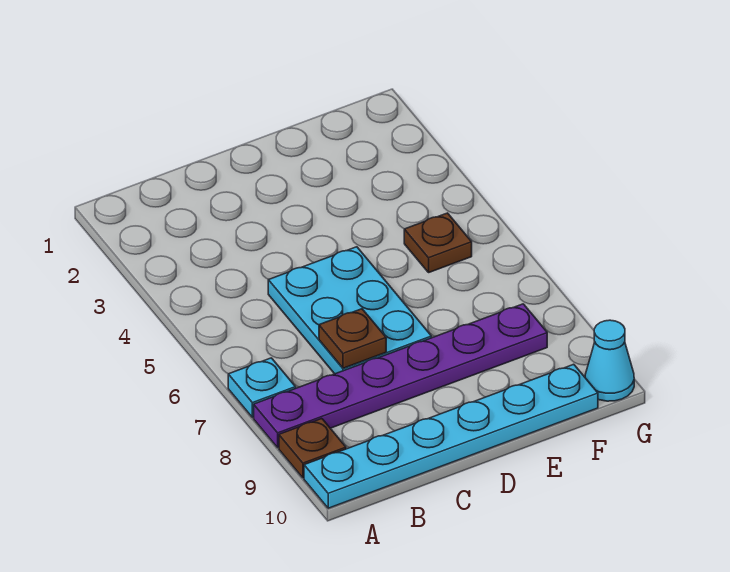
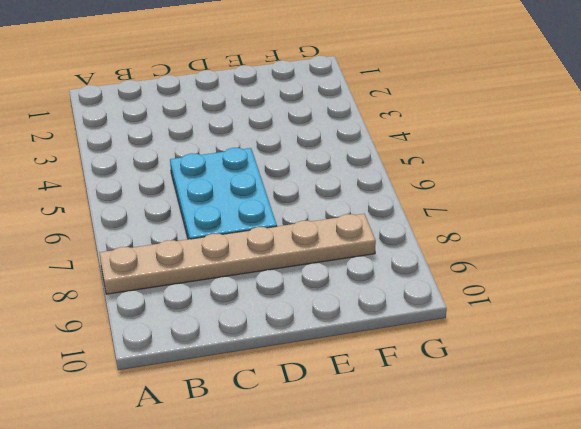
tan plate A8:F8 level 1 -> purple plate A8:F8 level 1
none -> cyan plate A7 level 1
none -> brown plate A9 level 1

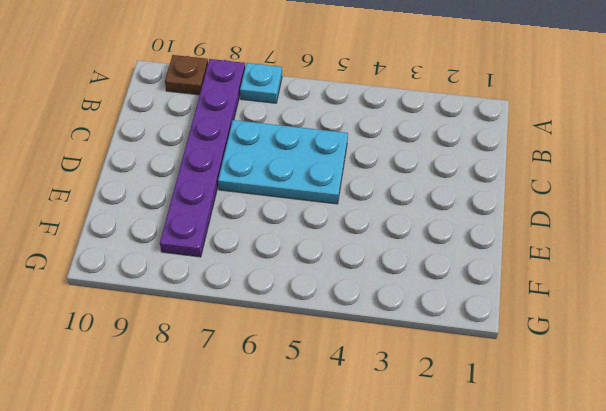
none -> cyan plate A10:F10 level 1
none -> brown plate F5 level 1

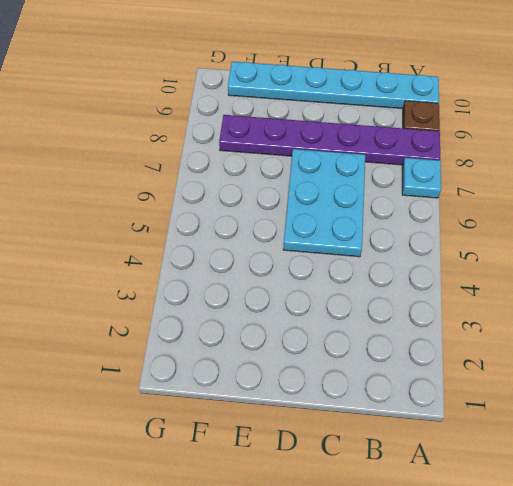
none -> brown plate F5 level 1
none -> cyan cone G10 level 1

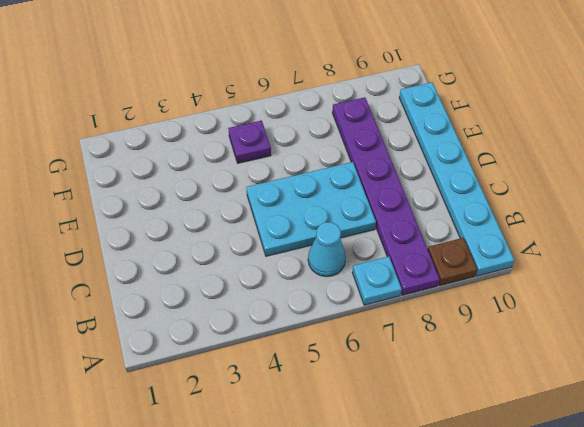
cyan cone B6 level 1 -> cyan cone G10 level 1
purple plate F5 level 1 -> brown plate F5 level 1
none -> brown plate C7 level 2

